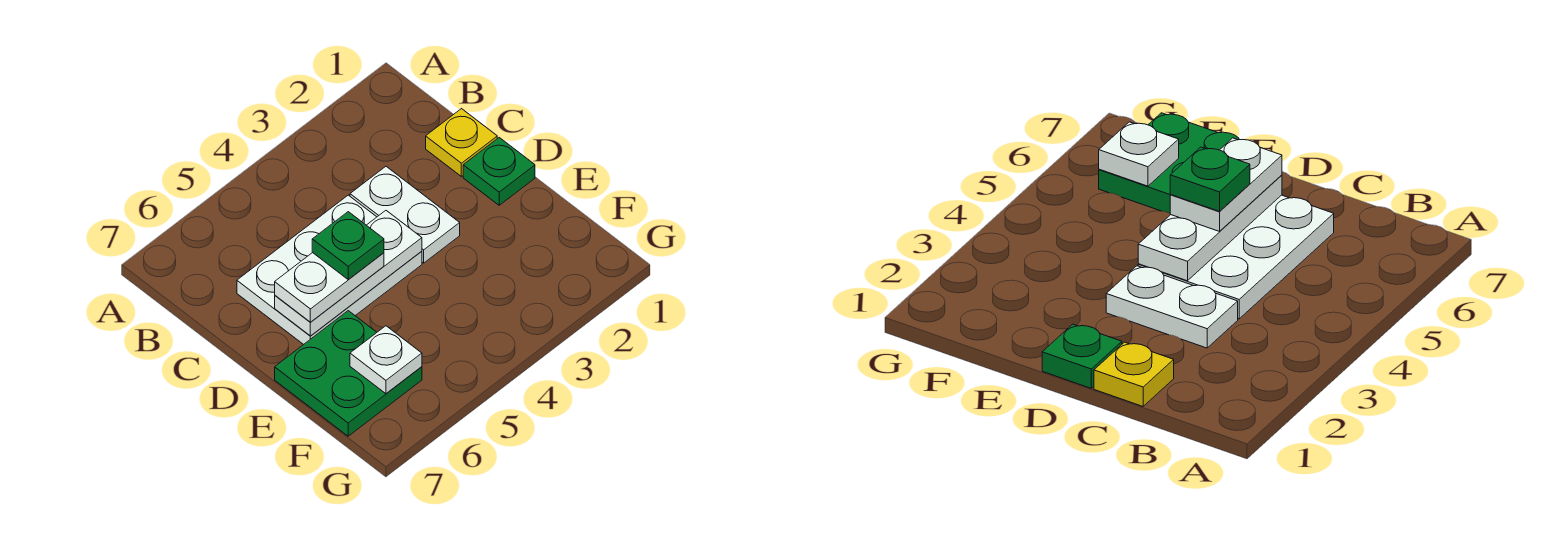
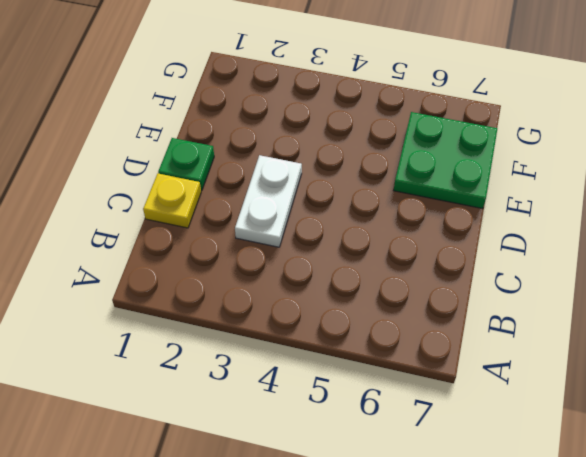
none -> white plate C4:D6 level 1
none -> white plate D4:D6 level 2

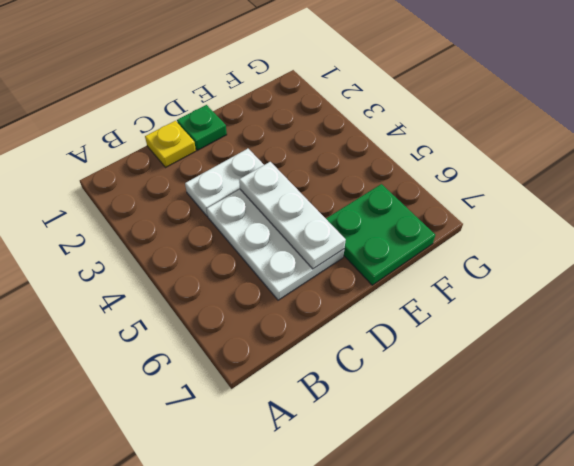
none -> white plate F6 level 2
none -> white plate D5:D6 level 3

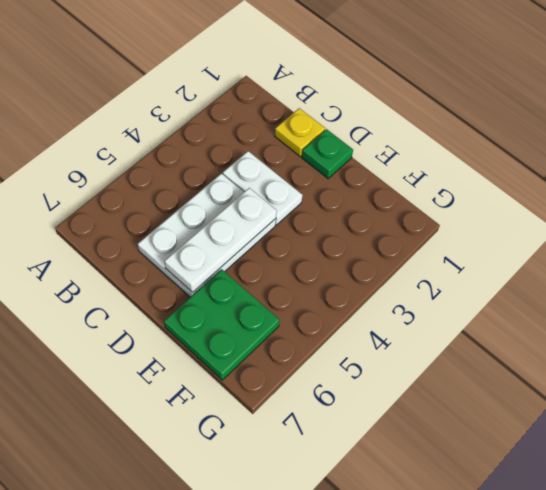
none -> white plate F6 level 2
none -> white plate D5:D6 level 3

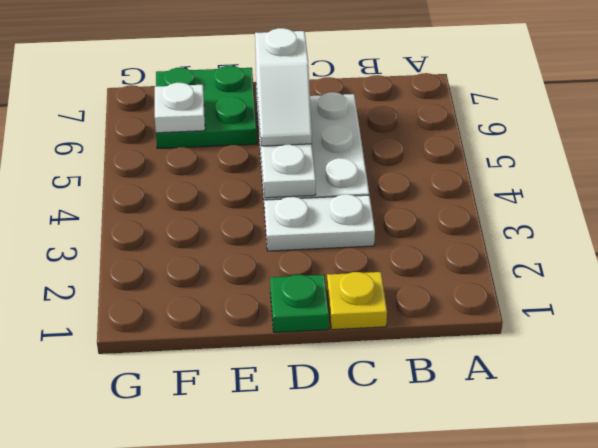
white slope D5:D6 level 3 top 6 -> white plate D5:D6 level 3
none -> green plate D5 level 4

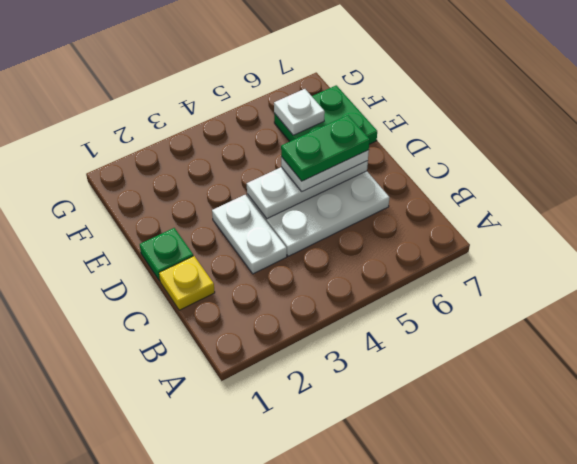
green plate D5:D6 level 4 -> green plate D5 level 4

